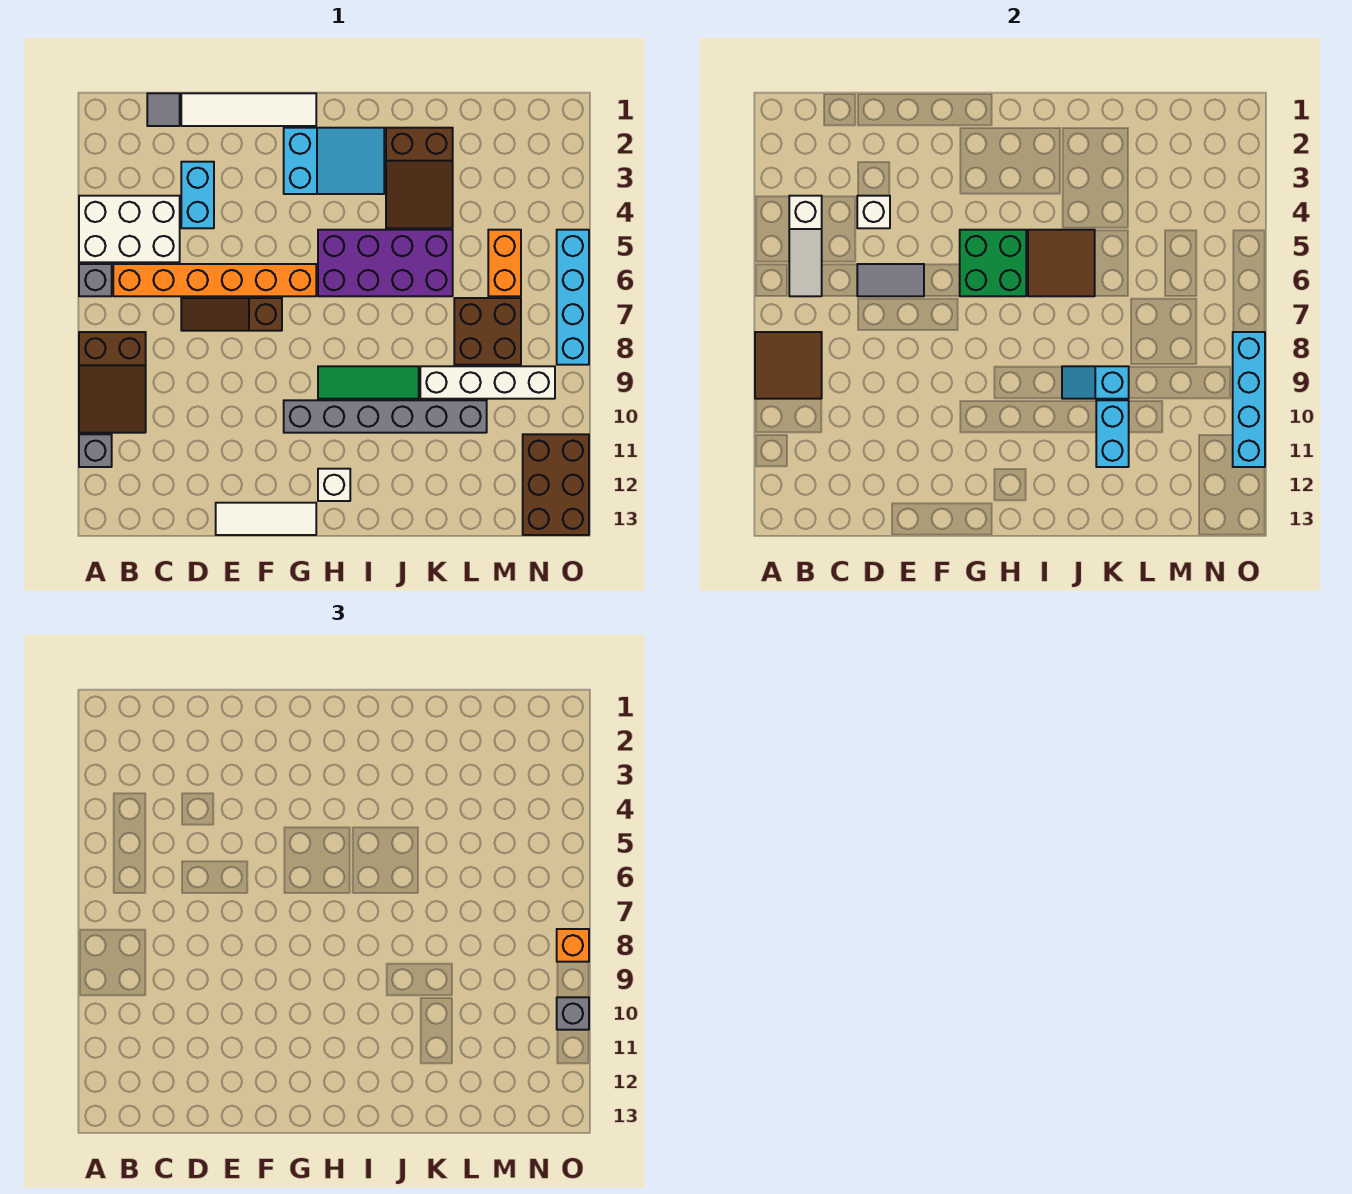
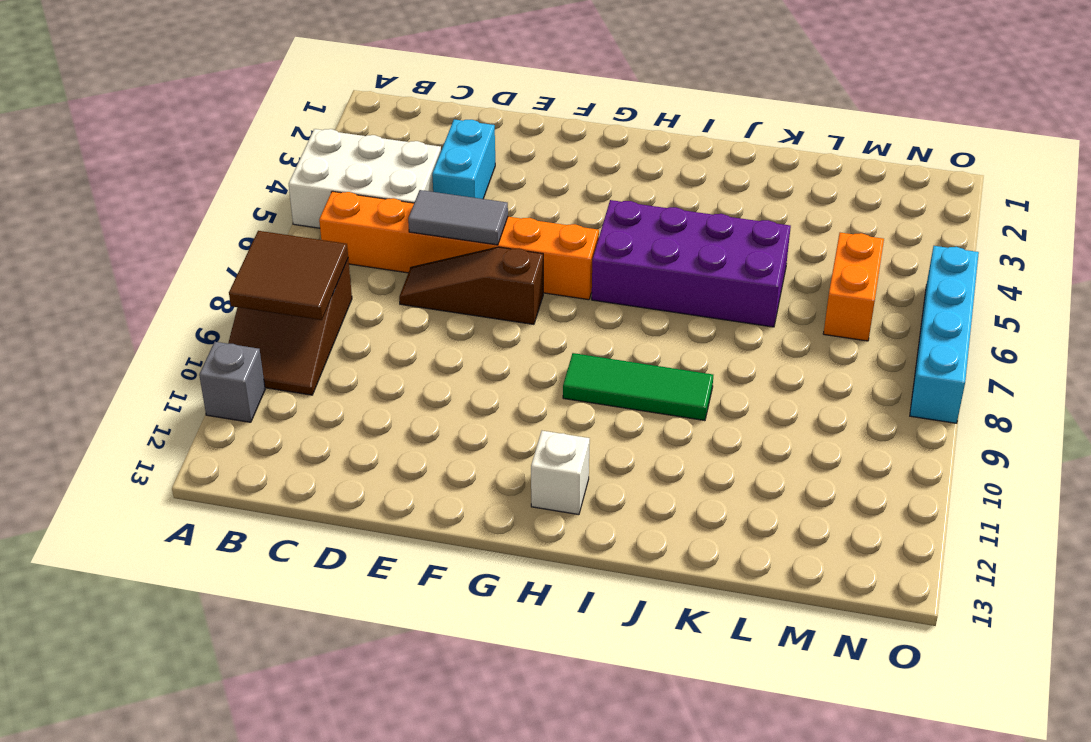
none -> grey brick A6 level 1
none -> grey tile C1 level 1
none -> white tile D1:G1 level 1
none -> white tile E13:G13 level 1

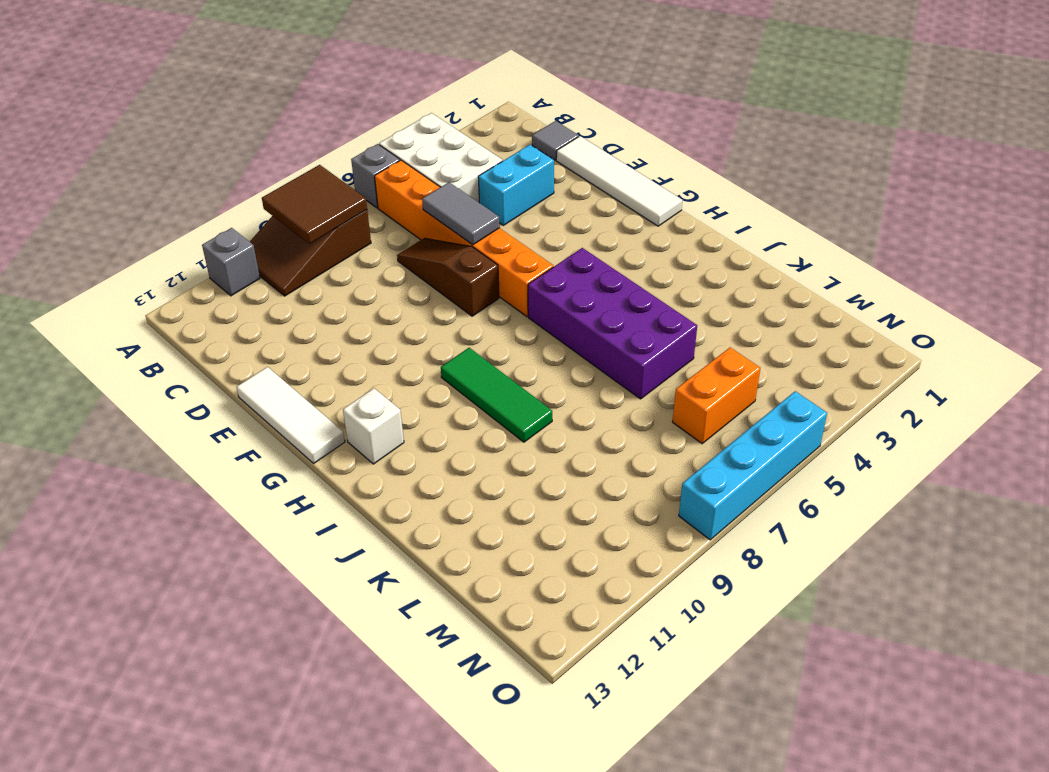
none -> cyan slope G2:I3 level 1 top G
none -> grey brick G10:L10 level 1
none -> brown slope J2:K4 level 1 top 2
none -> white brick K9:N9 level 1

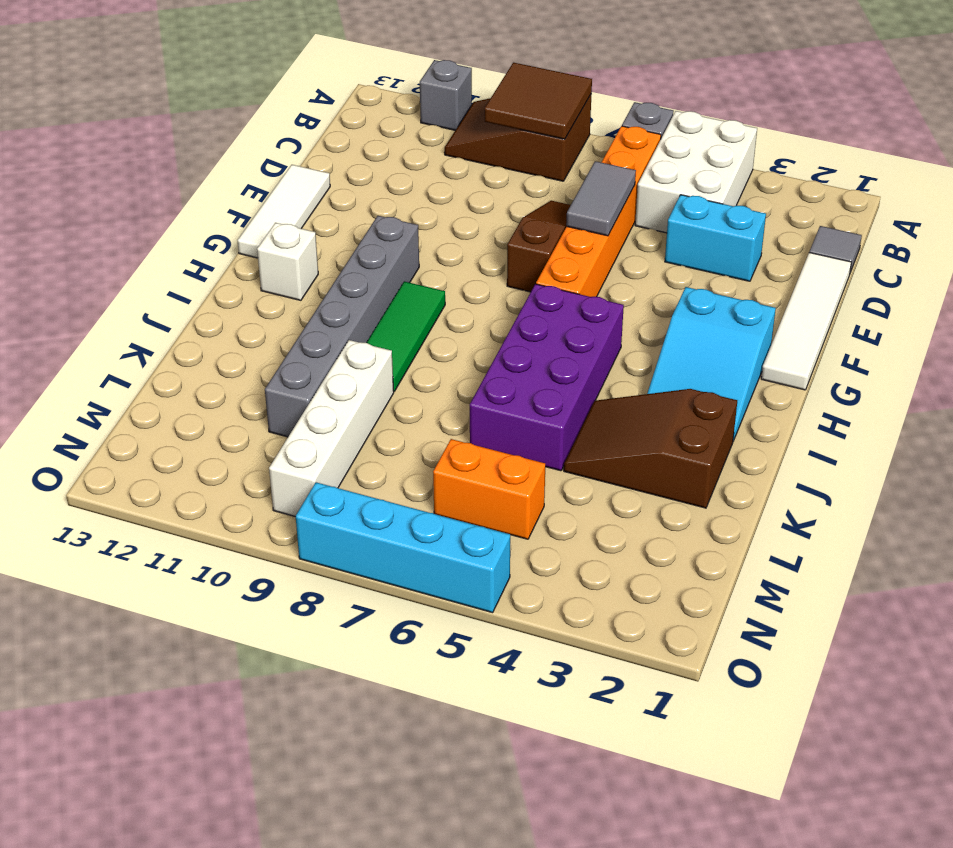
none -> brown brick L7:M8 level 1
none -> brown brick N11:O13 level 1
none -> white slope B4:B6 level 2 top 4
none -> white brick D4 level 2

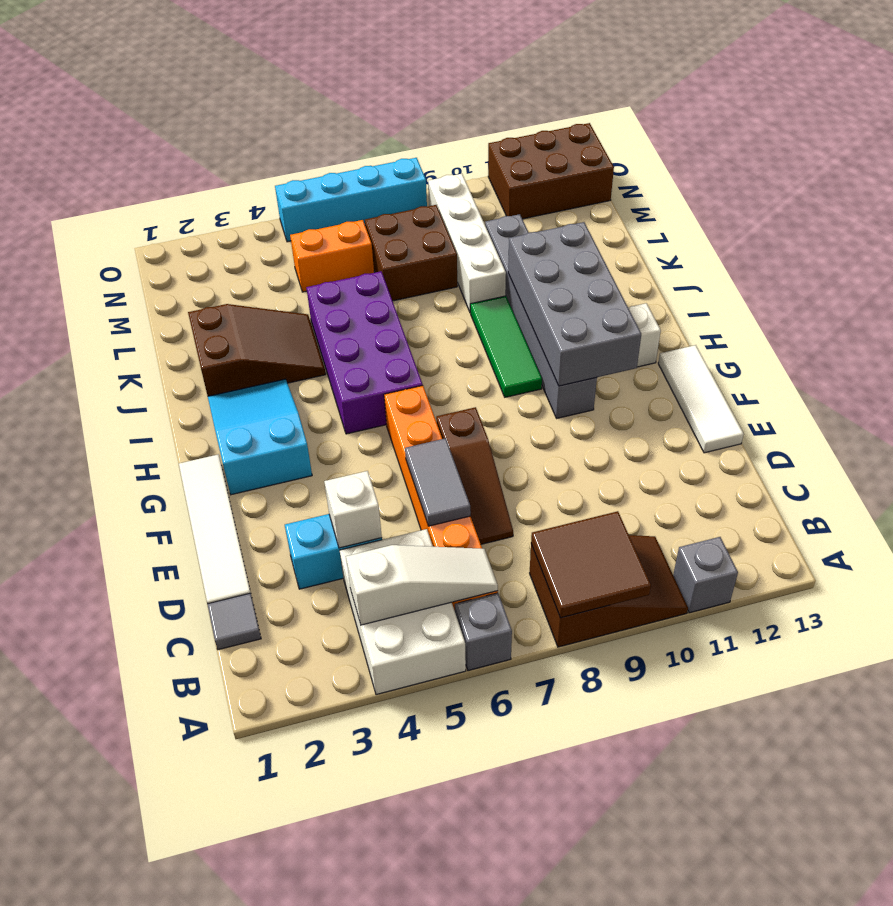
grey brick G10:J11 level 2 -> none
none -> green brick G5:H6 level 2
none -> brown tile I5:J6 level 2
none -> cyan slope J9:K9 level 2 top K
none -> cyan brick K10:K11 level 2

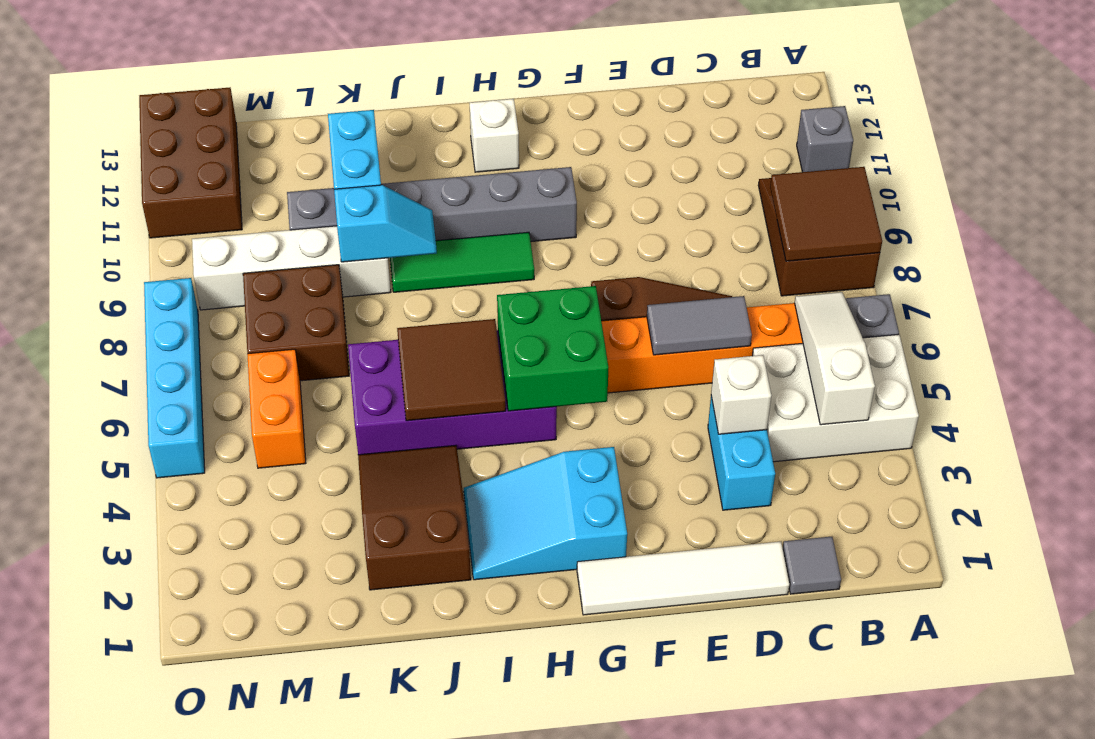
none -> white tile E13:G13 level 1
none -> cyan brick O8:O11 level 2
none -> orange brick O8 level 3
none -> grey brick O10 level 3

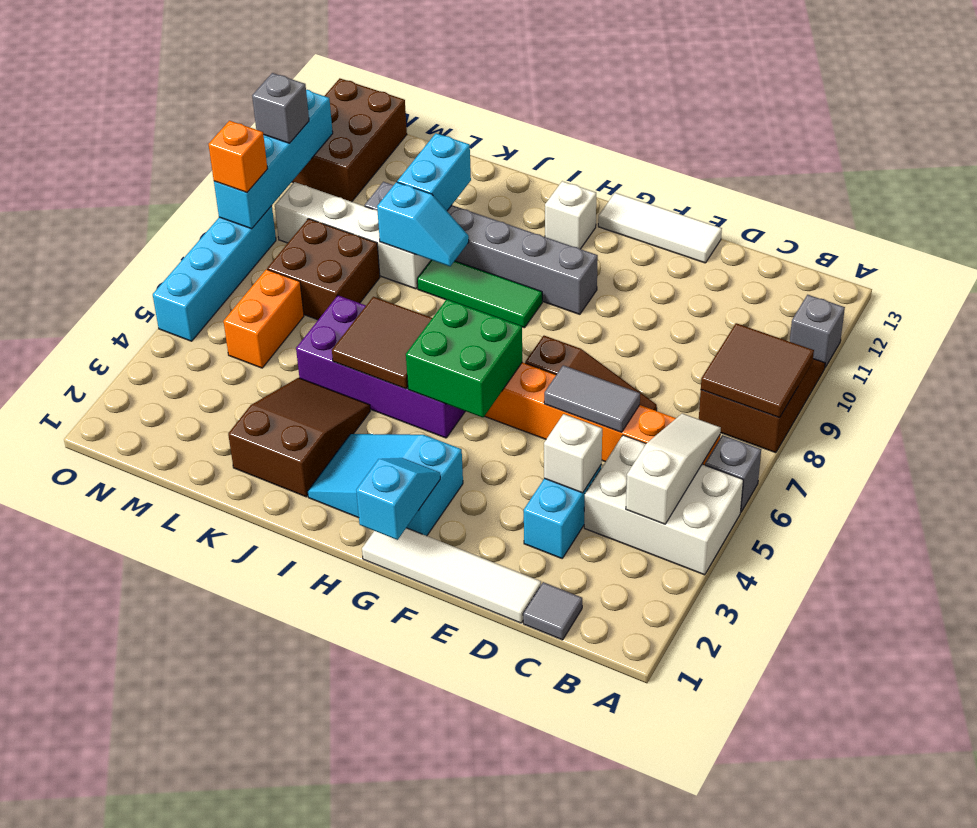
cyan slope G1:G2 level 2 top 1 -> none

